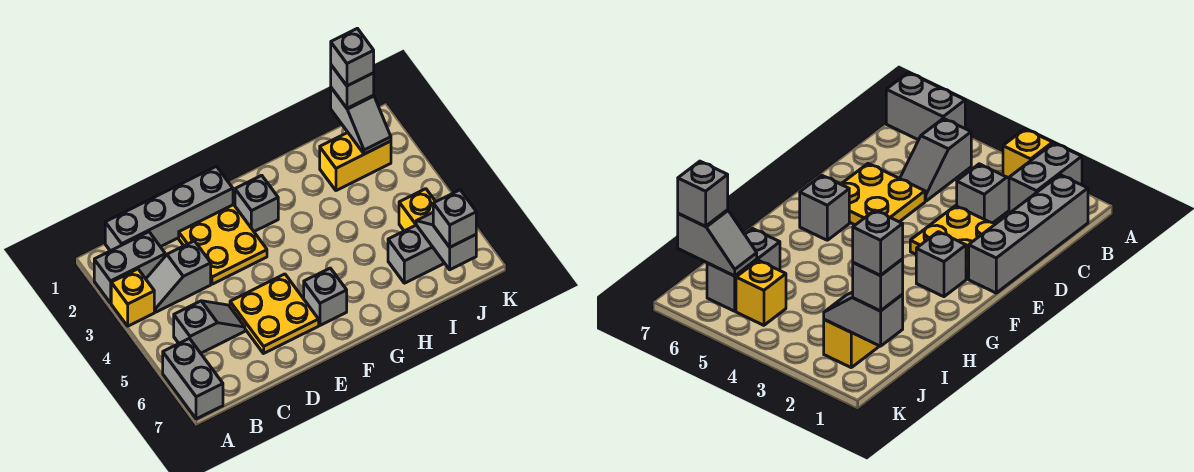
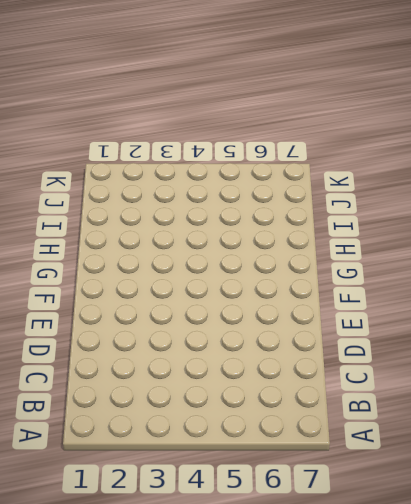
none -> grey brick A2:B2 level 1
none -> yellow brick A3 level 1
none -> grey brick A6:A7 level 1

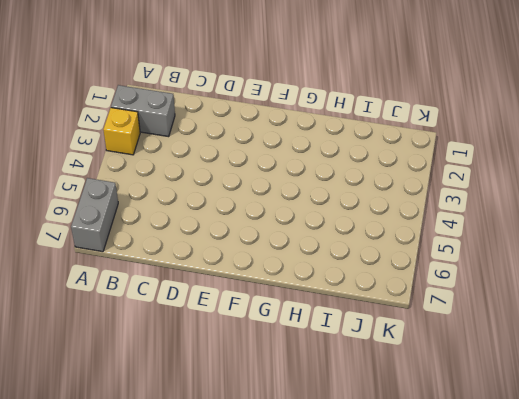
none -> grey brick B1:E1 level 1
none -> grey slope B3:C3 level 1 top C
none -> grey slope B5:C5 level 1 top B

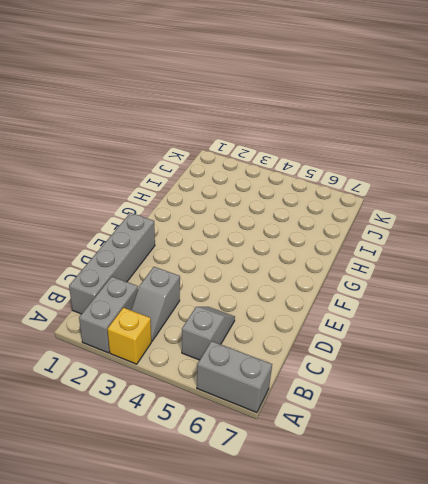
none -> yellow plate D2:E3 level 1
none -> yellow plate D5:E6 level 1
none -> grey brick F2 level 1

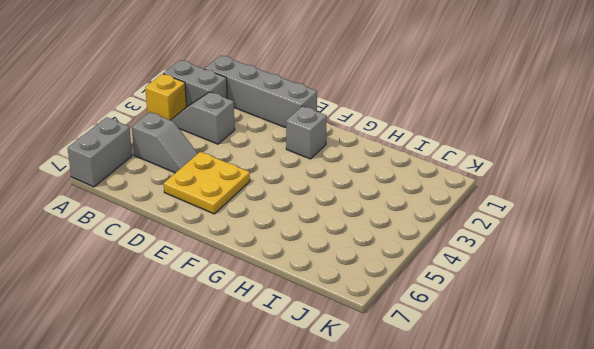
none -> yellow plate D2:E3 level 1
none -> grey brick F6 level 1
none -> yellow brick I2:J2 level 1

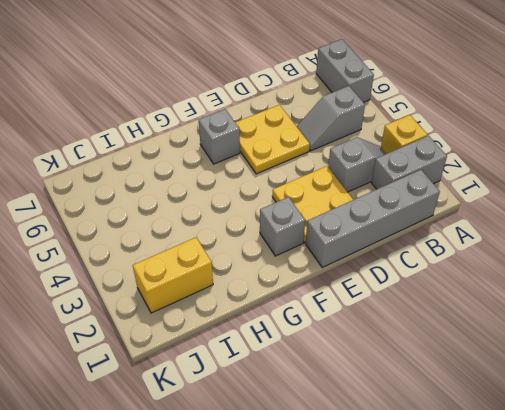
none -> grey brick I6:J6 level 1
none -> yellow brick J5 level 1
none -> grey slope J1:J2 level 2 top 1

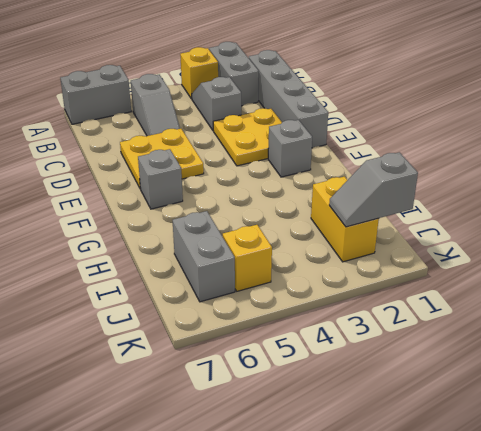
none -> grey slope J6:J7 level 2 top 7
none -> grey brick J1 level 3
none -> grey brick J7 level 3

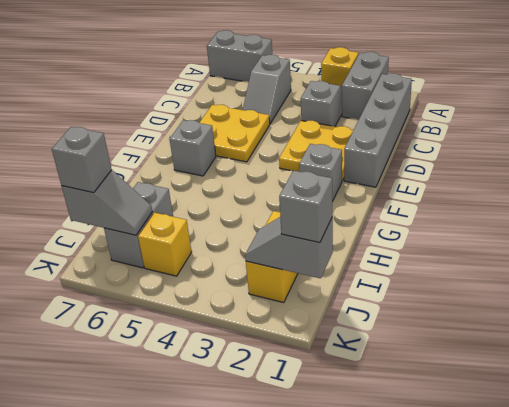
none -> grey brick J1 level 4

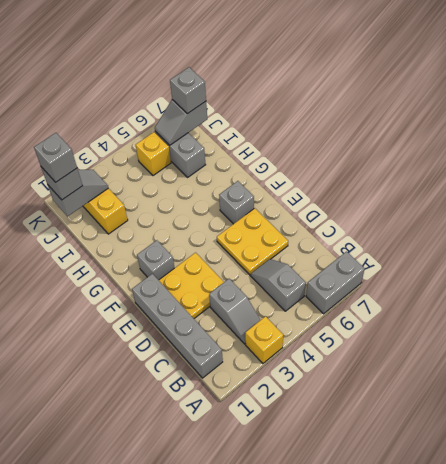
none -> grey brick A2:B2 level 1

